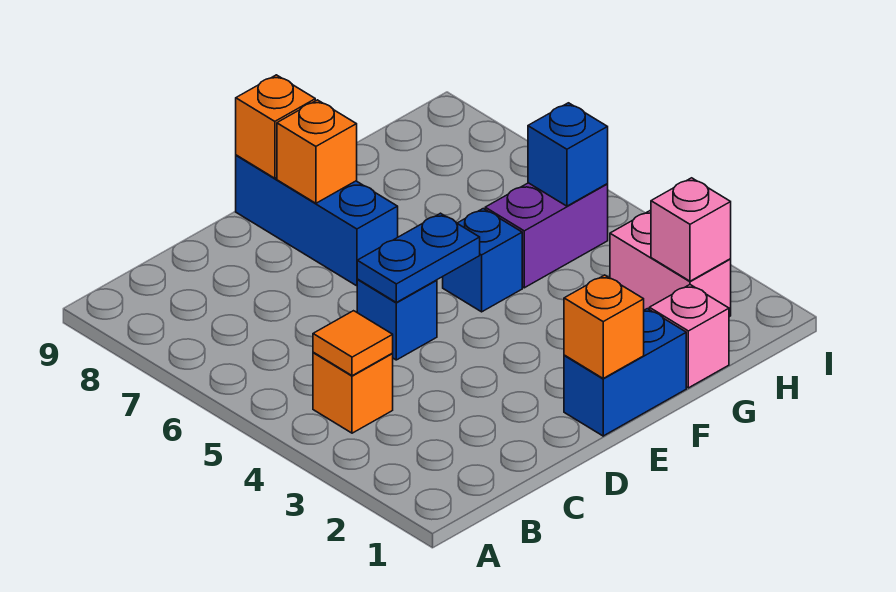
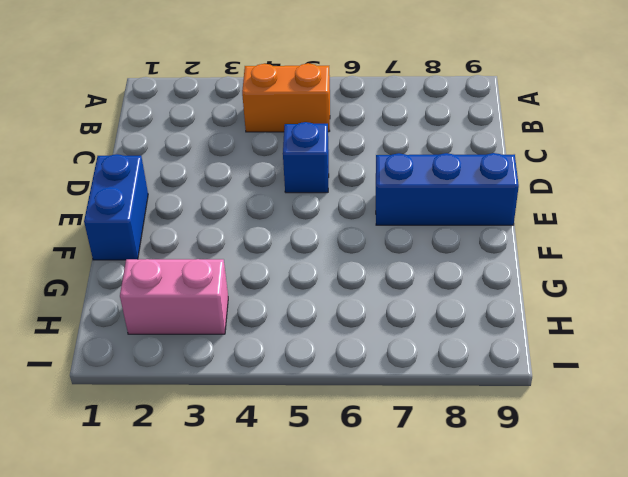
orange brick B4:B5 level 1 -> orange brick B4 level 1
none -> blue brick F5 level 1
none -> pink brick G1 level 1
none -> purple brick G5:H5 level 1

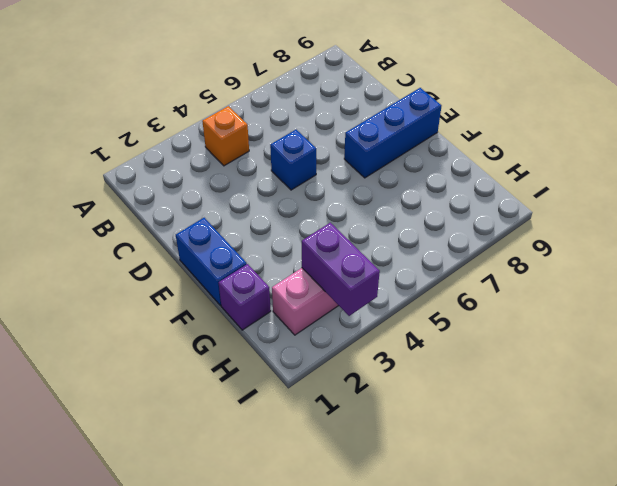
purple brick G1 level 1 -> pink brick G1 level 1
purple brick H3:I3 level 2 -> purple brick G5:H5 level 1
none -> blue brick F5 level 1
none -> orange tile B4 level 2
none -> blue plate D5:E5 level 2

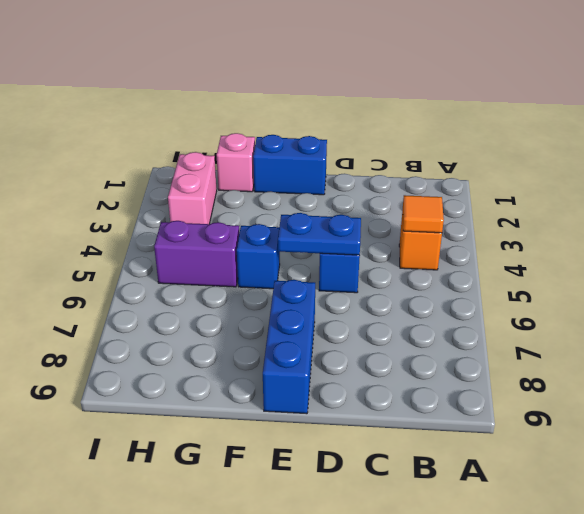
none -> orange brick E1 level 2
none -> orange brick E8 level 2
none -> orange brick E9 level 2

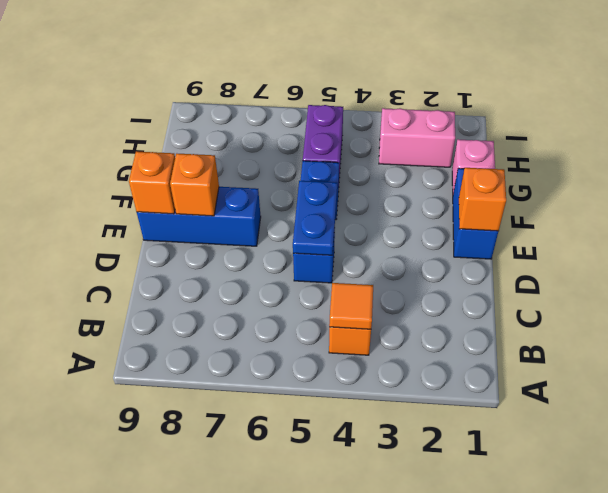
none -> pink brick H2 level 2
none -> blue brick H5 level 2

